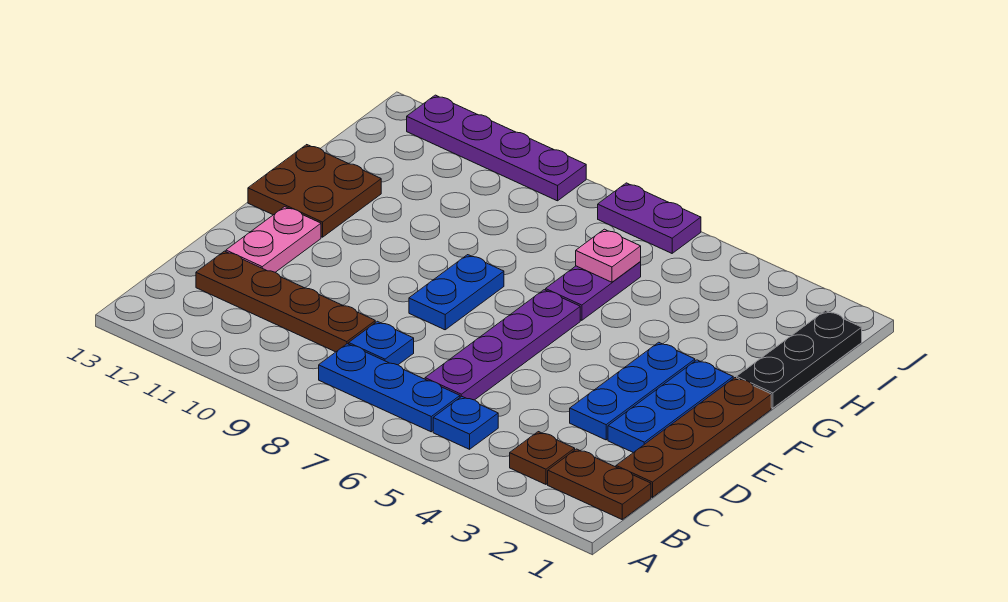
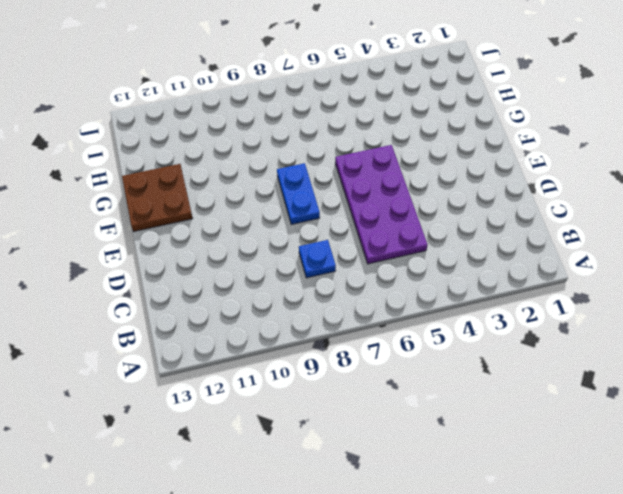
purple plate C5:F6 level 1 -> purple plate C6:F6 level 1
none -> brown plate B1:B2 level 1
none -> brown plate B3 level 1
none -> blue plate B5 level 1

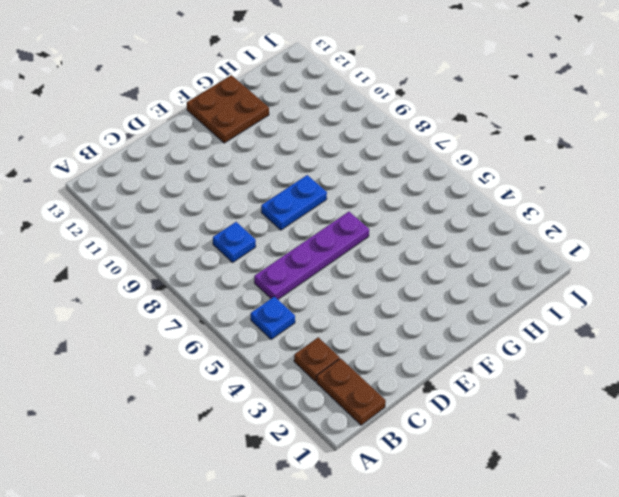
none -> blue plate B6:B8 level 1
none -> brown plate C1:F1 level 1
none -> brown plate C9:C12 level 1

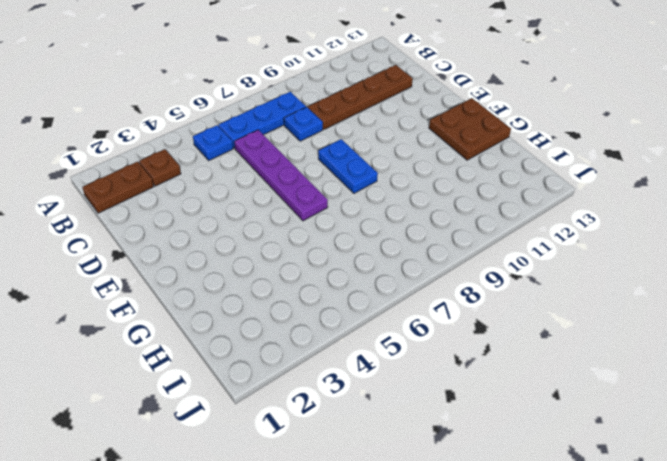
none -> brown plate C1:F1 level 1
none -> blue plate D2:F2 level 1
none -> blue plate D3:F3 level 1

